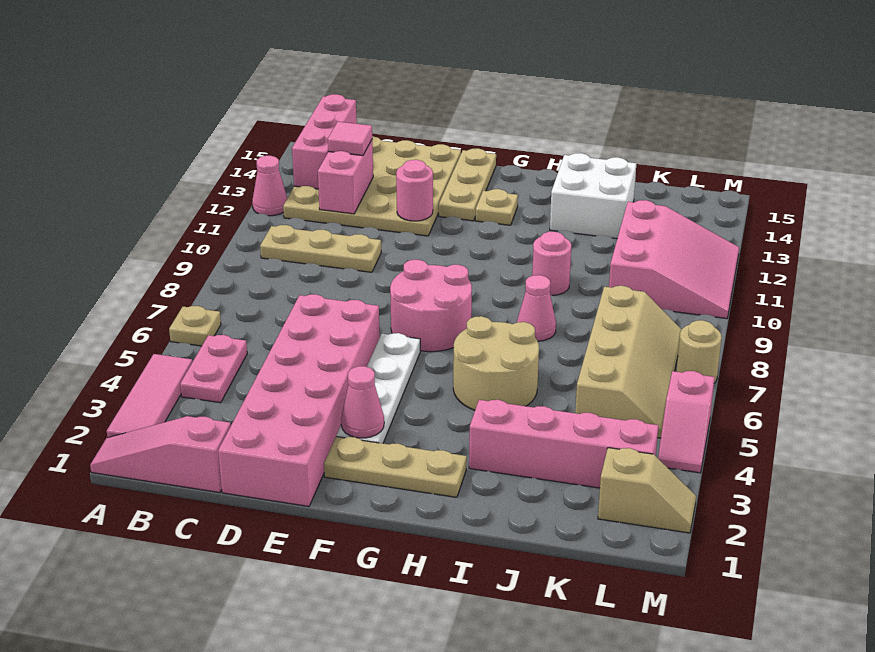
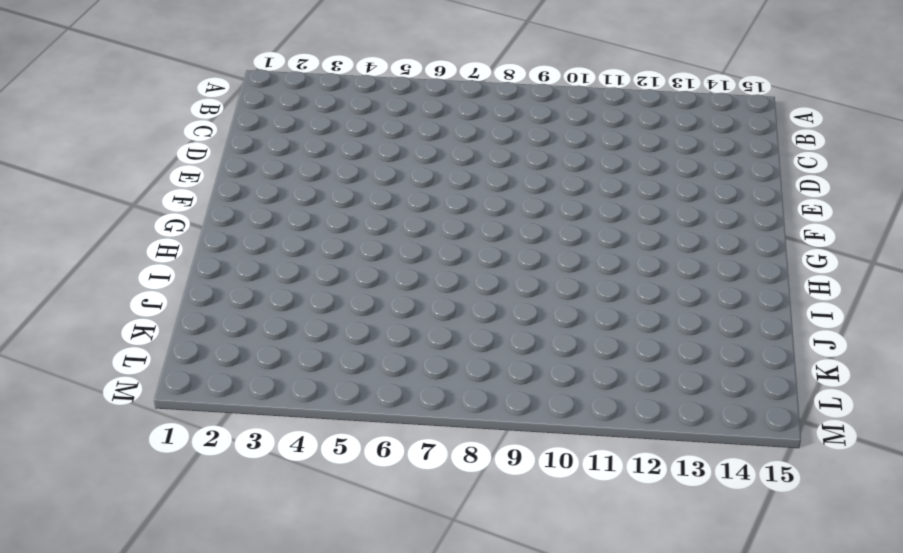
none -> pink slope A1:C1 level 1 top C
none -> pink tile A2:A4 level 1
none -> tan plate A6 level 1

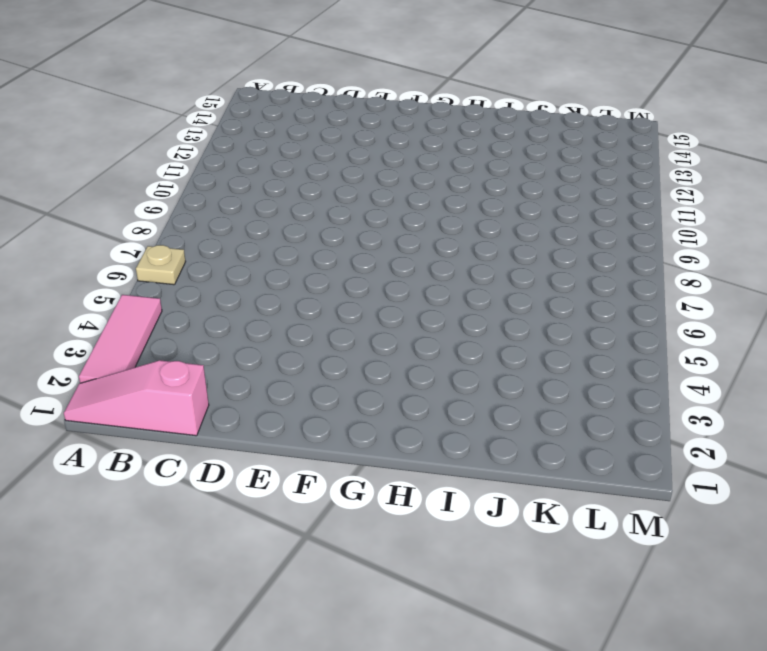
none -> pink cone A12 level 1
none -> pink plate B4:B5 level 1
none -> tan plate B10:D10 level 1

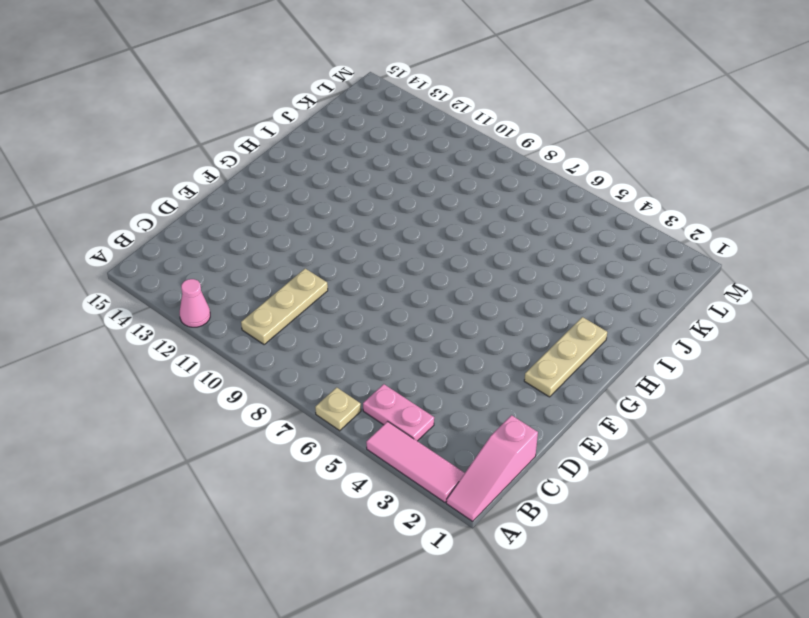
none -> tan plate B12:E15 level 1
none -> pink brick D1:E6 level 1
none -> white plate F3:F6 level 1

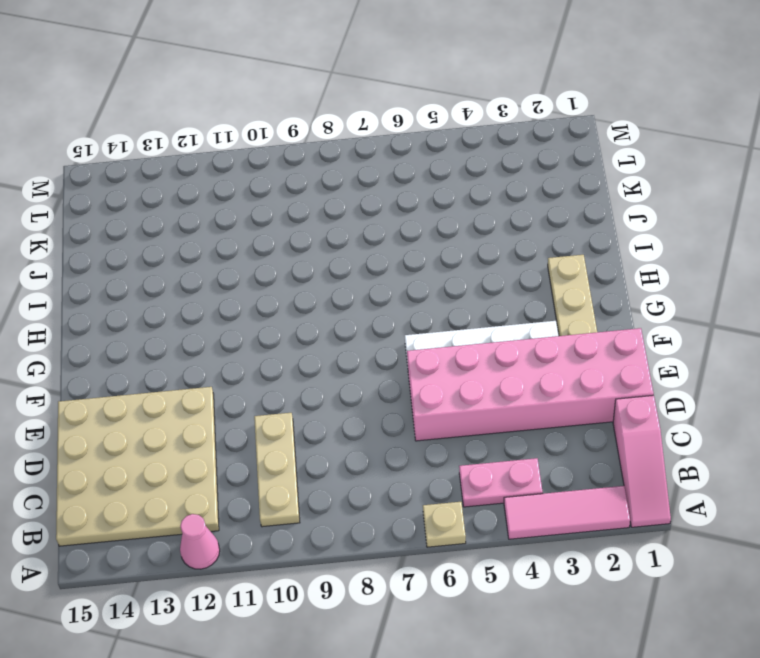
none -> pink round brick F7:G8 level 1
none -> tan plate F13:F15 level 1
none -> tan plate G13 level 1

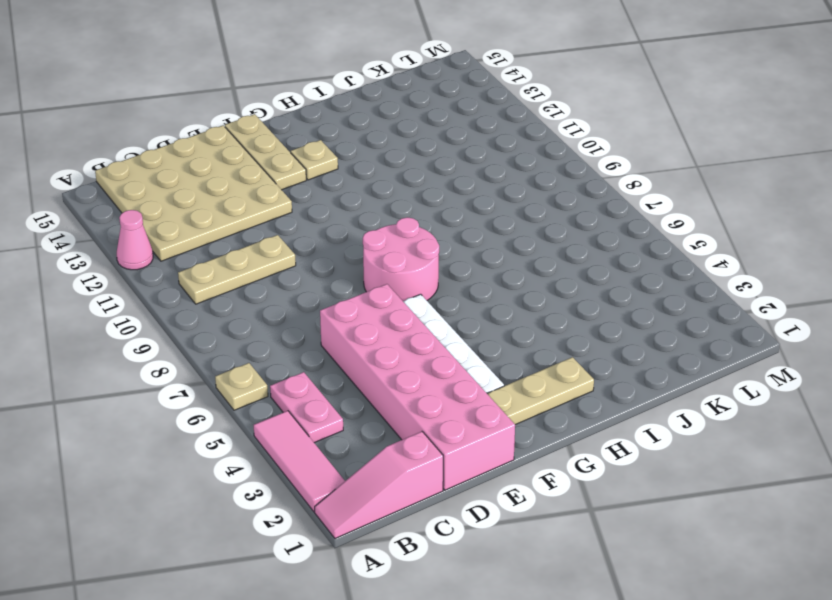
none -> tan round brick H5:I6 level 1
none -> pink brick I3:L3 level 1
none -> pink cone I8 level 1

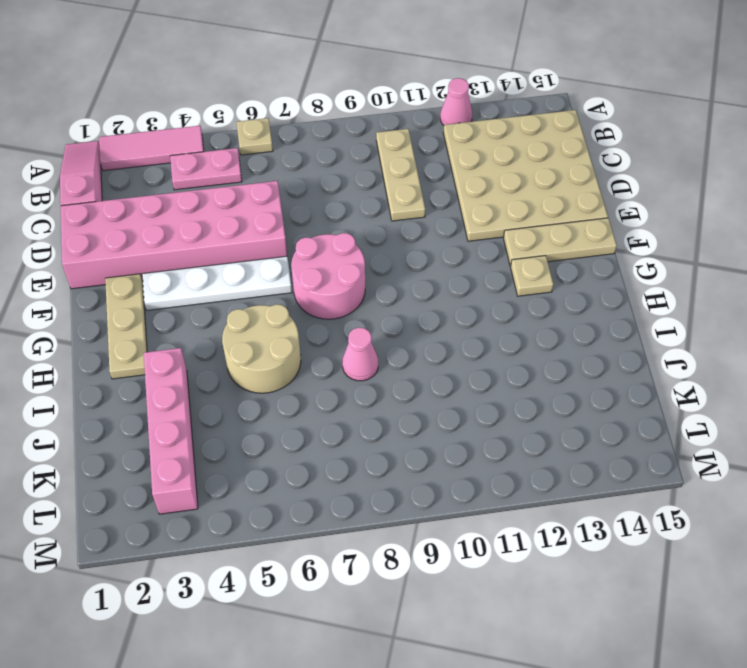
none -> pink round brick I10 level 1
none -> white brick I13:J14 level 1
none -> tan slope K5:L8 level 1 top K

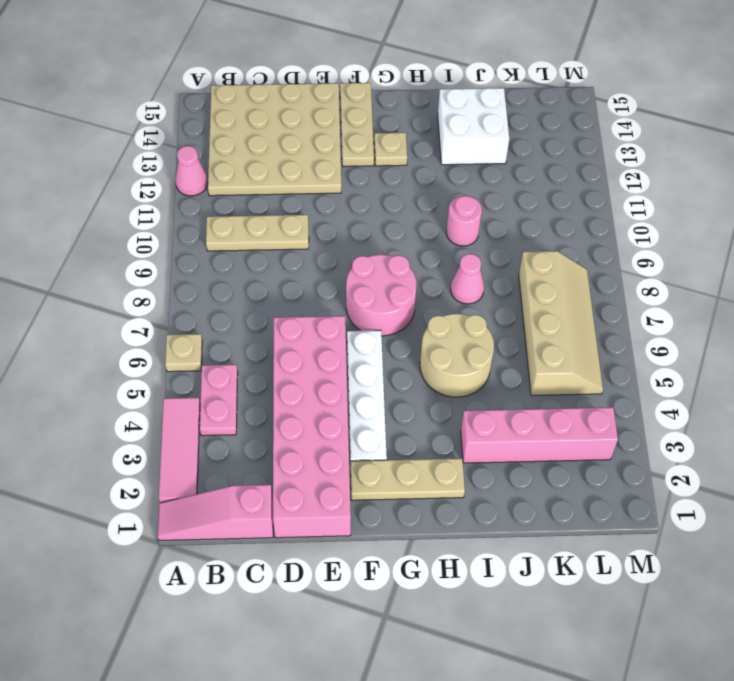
none -> pink slope K10:M12 level 1 top K
none -> tan slope L2:M2 level 1 top L
none -> pink slope M4:M5 level 1 top 5

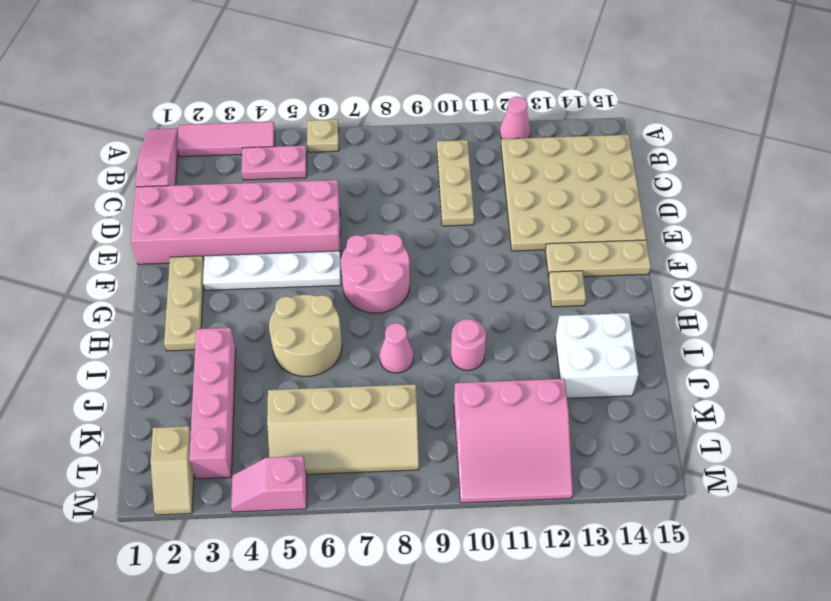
none -> tan round brick M7 level 1
none -> pink brick B13:B15 level 2
none -> pink brick C12:C13 level 2

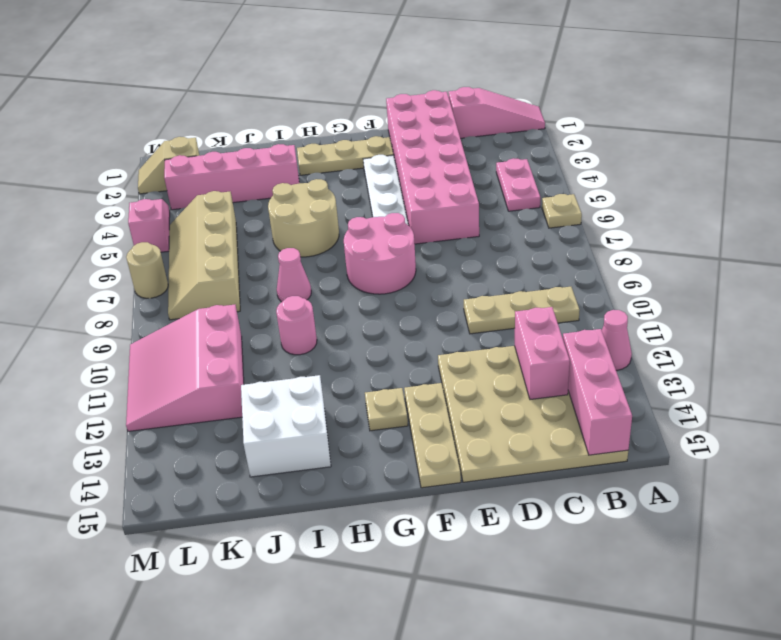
none -> pink tile A2:A4 level 1
none -> pink round brick E12 level 2
none -> pink cone F3 level 2

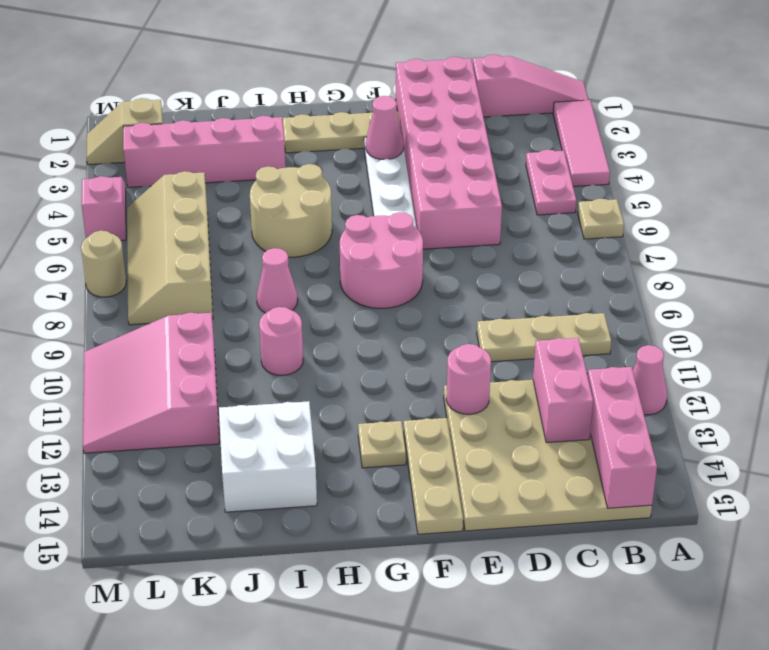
none -> pink tile C13 level 3

